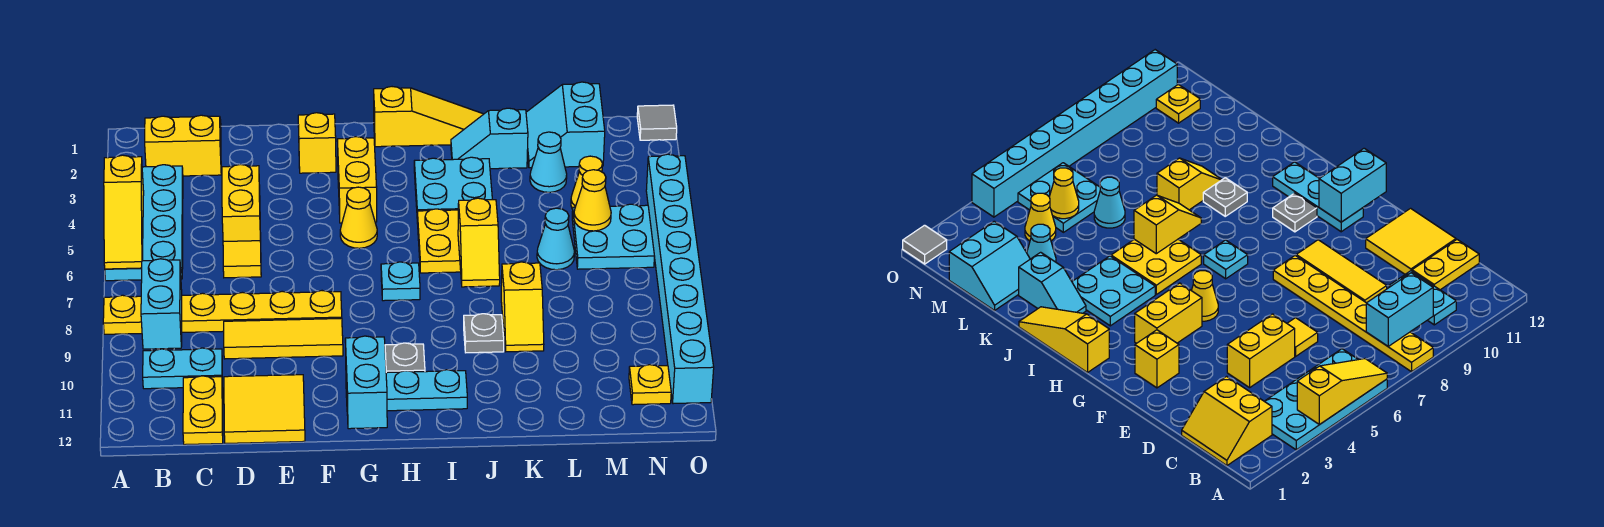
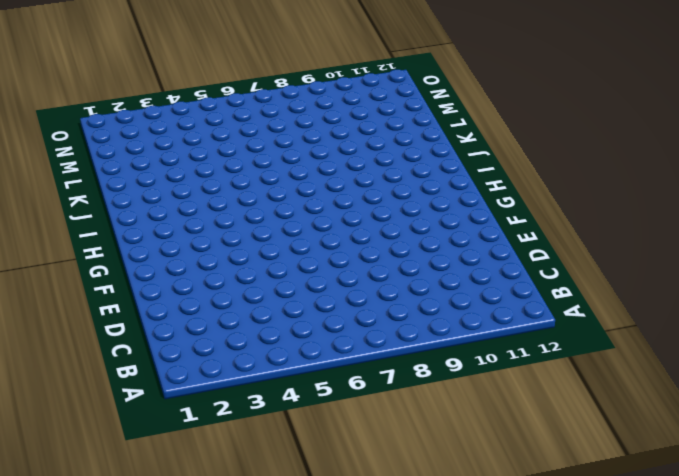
none -> cyan plate A3:B6 level 1
none -> yellow plate A8:F8 level 1
none -> yellow slope B1:C2 level 1 top 2
none -> cyan plate B10:C10 level 1

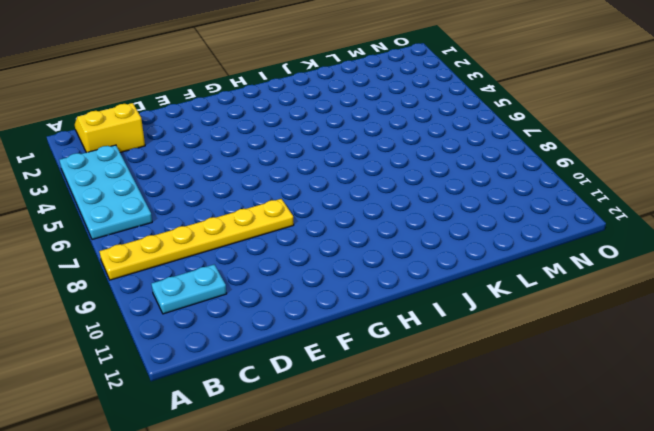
none -> yellow plate C11:C12 level 1
none -> yellow brick D4:D5 level 1
none -> yellow tile D6 level 1
none -> yellow tile D9:F9 level 1

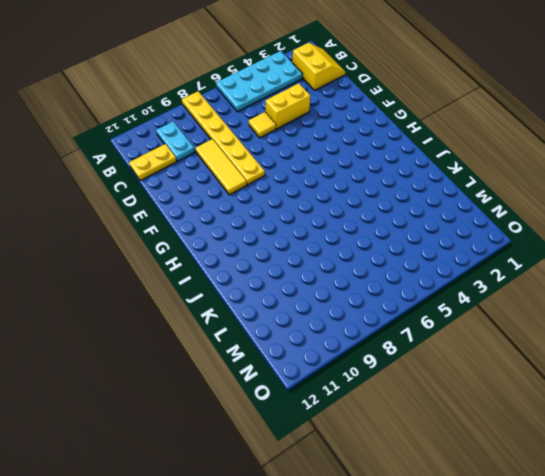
none -> yellow tile D11:E12 level 1
none -> yellow brick F2 level 1
none -> yellow brick G3:G4 level 1
none -> yellow cone G5 level 1

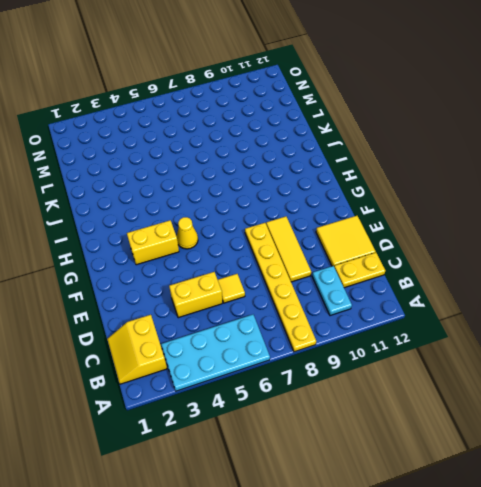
none -> yellow brick F2 level 1
none -> cyan plate G11:I11 level 1
none -> yellow slope H1:J1 level 1 top H
none -> cyan plate H7 level 1

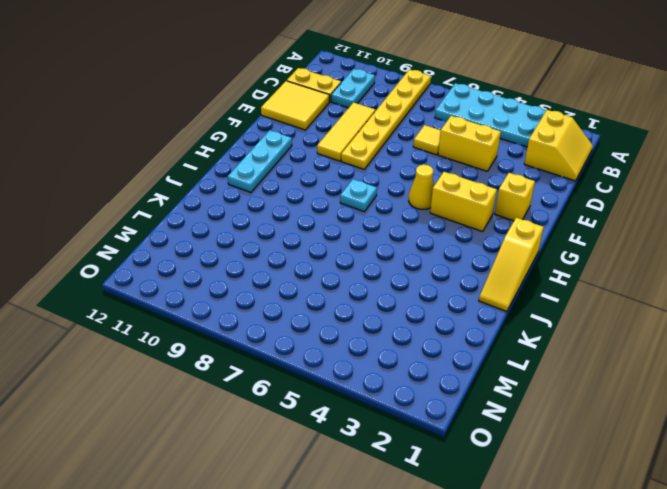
none -> grey plate H10 level 1
none -> cyan plate I3:J4 level 1
none -> yellow plate I5:J6 level 1
none -> cyan slope J2:K2 level 1 top K

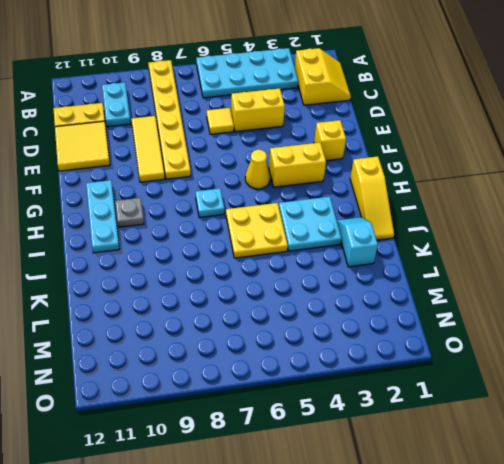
none -> grey plate J9 level 1
none -> yellow slope K8:K9 level 1 top 8
none -> cyan slope L1:M2 level 1 top M
none -> cyan cone L3 level 1

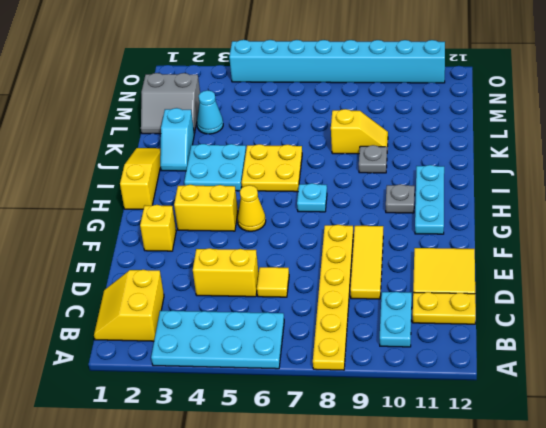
grey slope L1:M2 level 1 top M -> cyan slope L1:M2 level 1 top M
none -> cyan cone L6 level 1
none -> yellow cone M4 level 1
none -> cyan plate M5:N6 level 1
none -> yellow plate N11 level 1

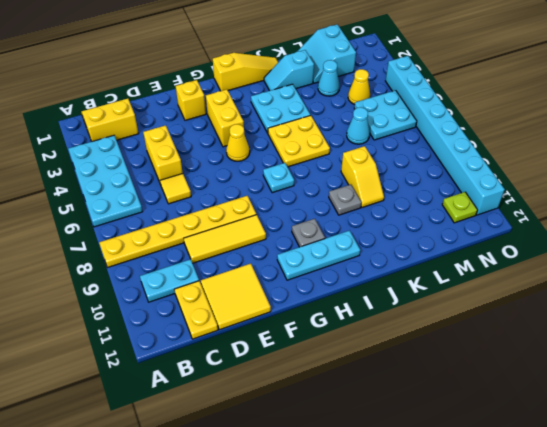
lime plate N11 level 1 -> yellow plate N11 level 1
none -> grey tile O1 level 1
none -> yellow slope A4:A6 level 2 top 4
none -> cyan brick B8:B9 level 2
none -> cyan brick G11:G12 level 2

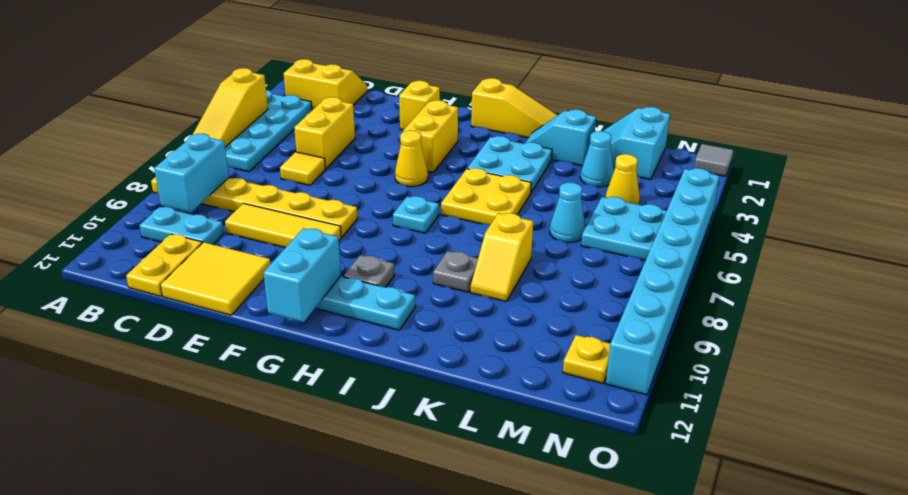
none -> yellow slope J6:J7 level 2 top 6
none -> yellow cone M5 level 2

